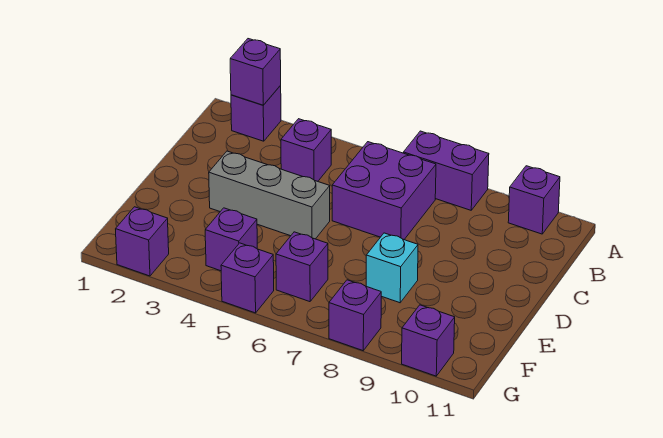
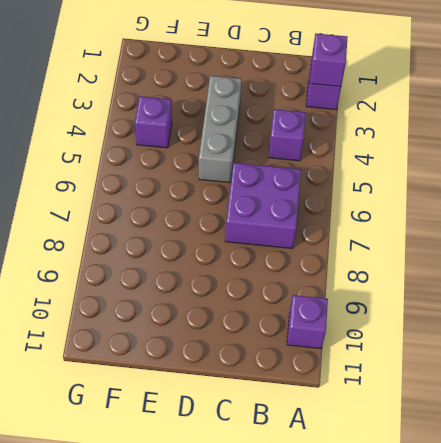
none -> purple brick A7:A8 level 1
none -> cyan brick E8 level 1
none -> purple brick F6 level 1

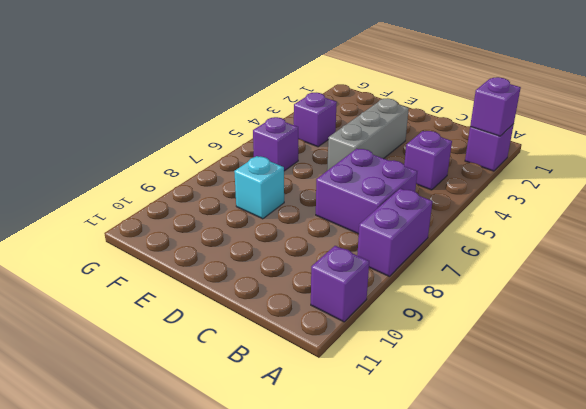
none -> purple brick G2 level 1
none -> purple brick G5 level 1
none -> purple brick G8 level 1

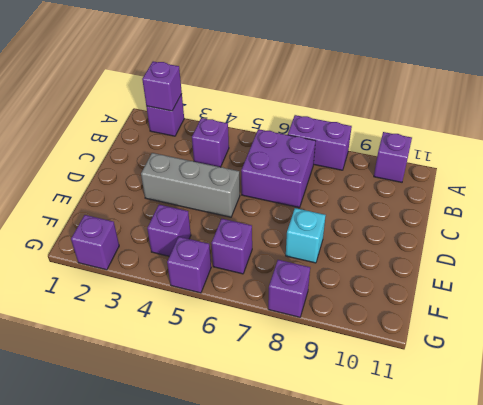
none -> purple brick G10 level 1

